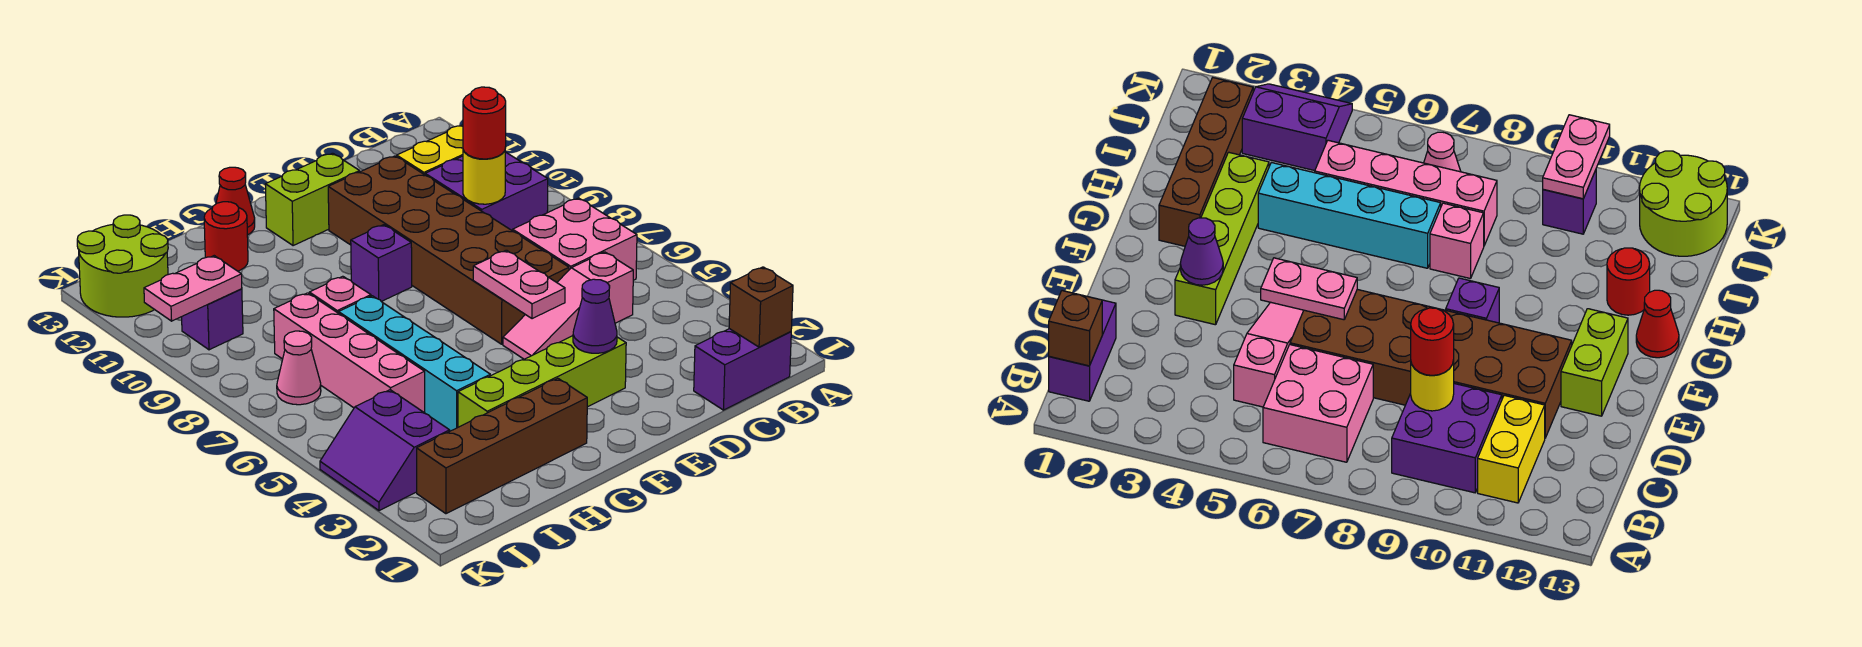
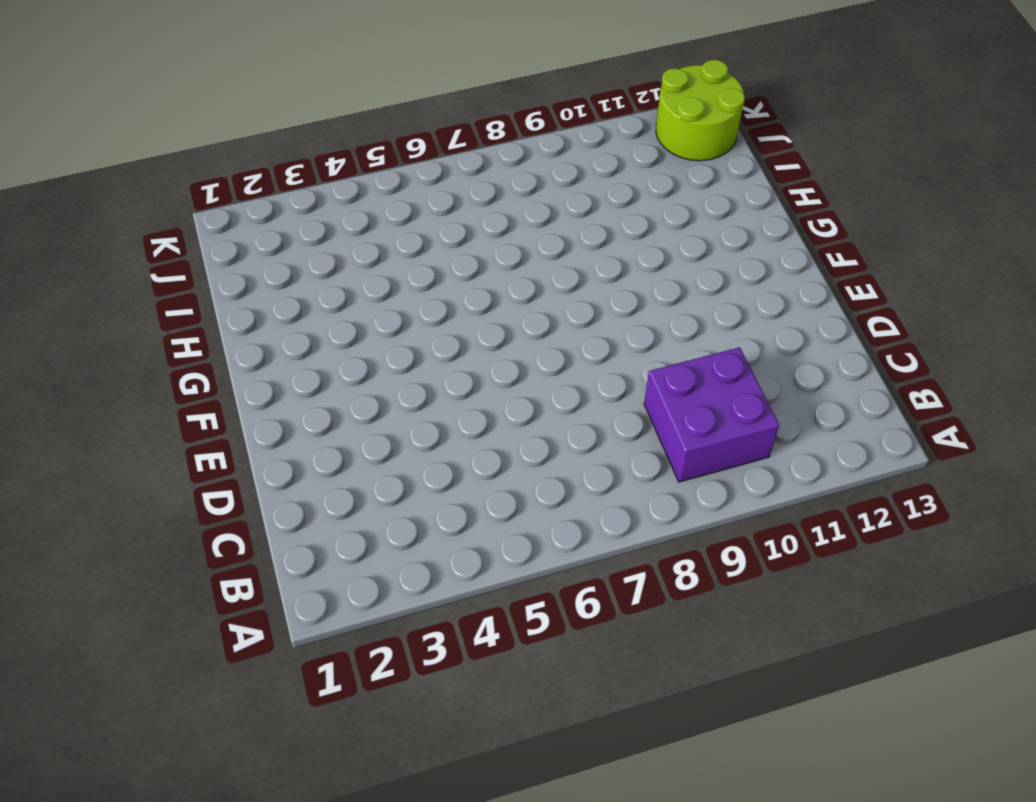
none -> purple brick B1:C1 level 1
none -> pink brick B6:C7 level 1
none -> yellow brick B11:C11 level 1

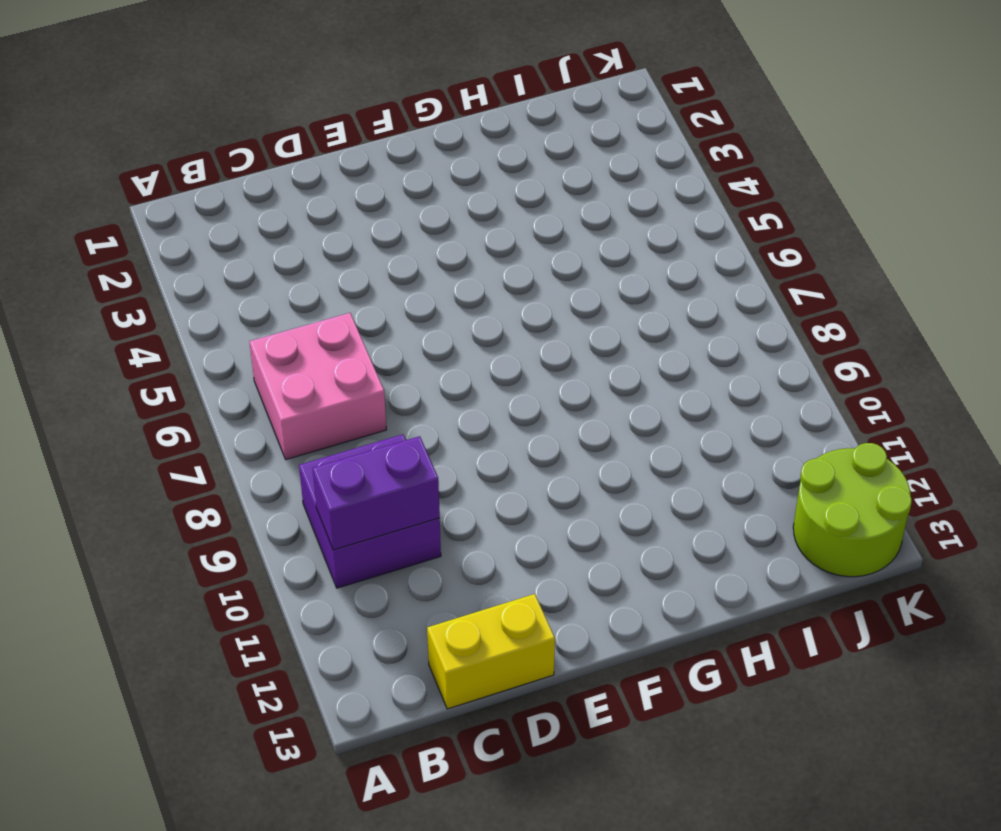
purple brick B10:C10 level 2 -> purple brick B1:C1 level 1
yellow brick C13:D13 level 1 -> yellow brick B11:C11 level 1
none -> pink slope C5:E5 level 1 top C
none -> brown brick D6:E11 level 1
none -> lime brick E3:H3 level 1

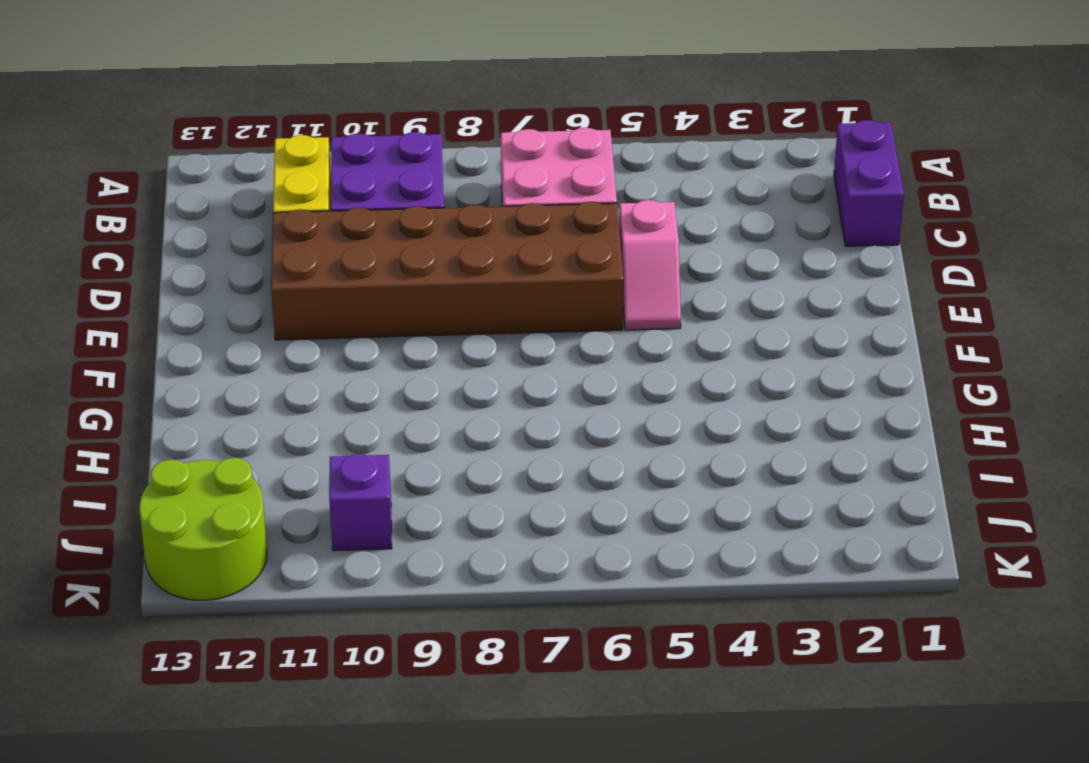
pink slope D5:E5 level 1 top D -> pink slope C5:E5 level 1 top C
none -> lime brick E3:H3 level 1
none -> lime brick E12:F12 level 1
none -> purple brick F9 level 1

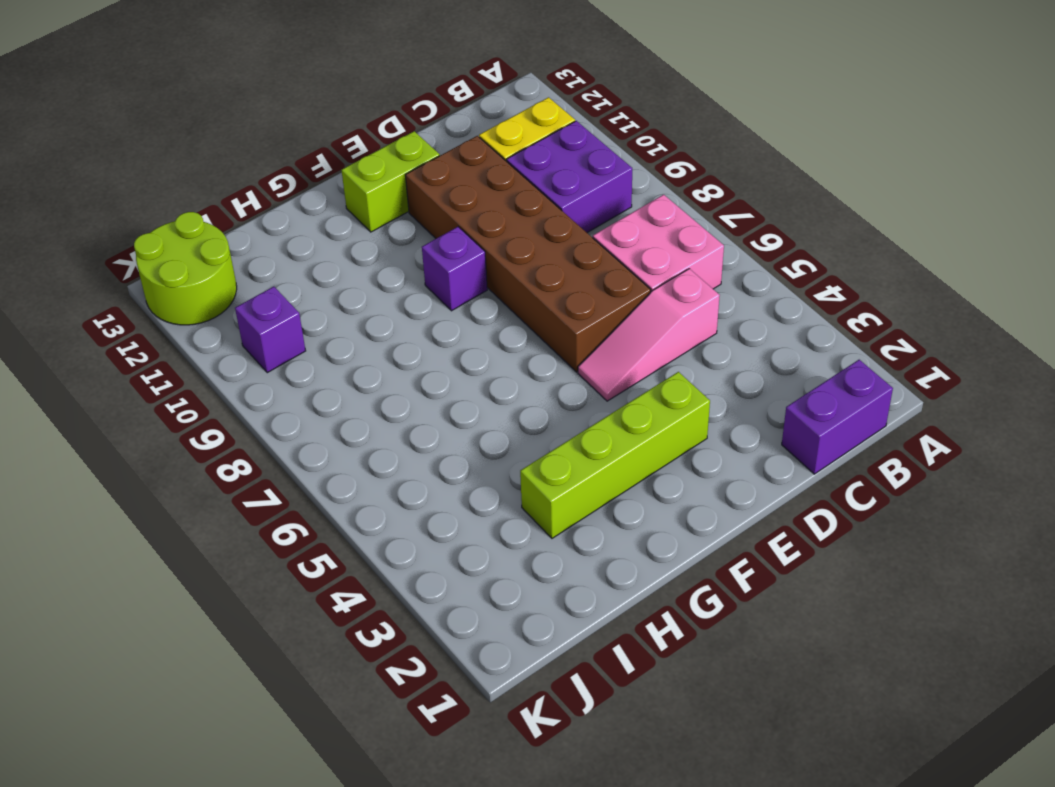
none -> brown brick G2:J2 level 1
none -> red cone G13 level 1
none -> cyan brick H4:H7 level 1

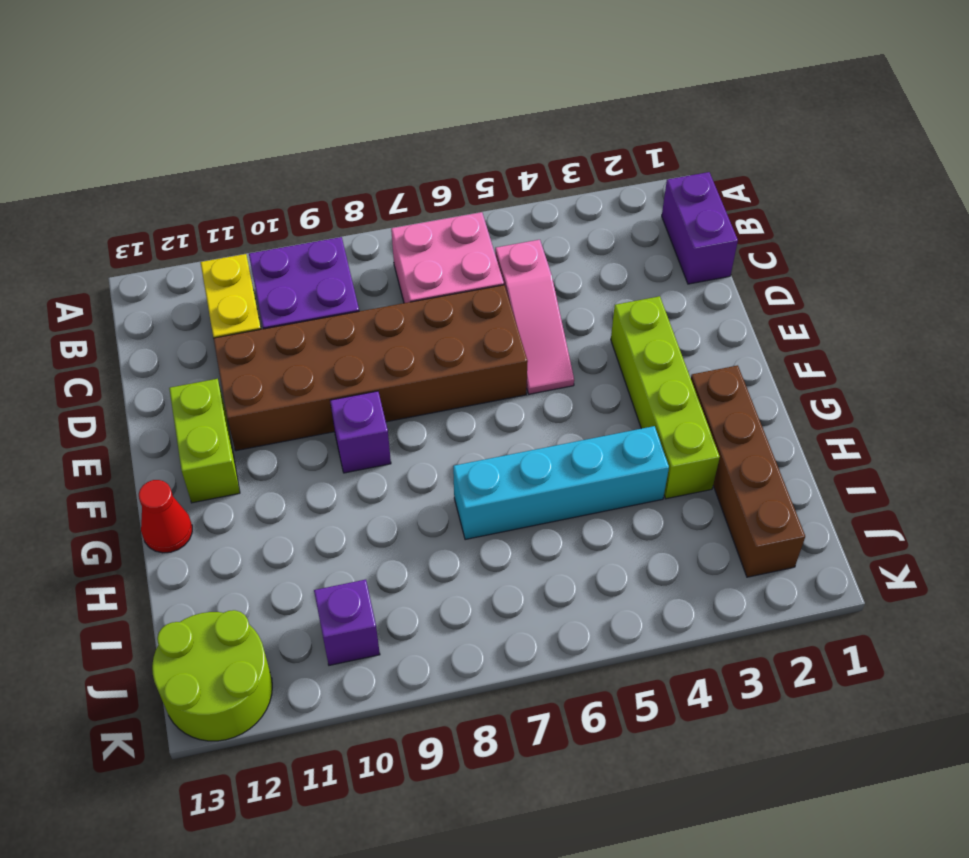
none -> pink brick H8 level 1
none -> red round brick H12 level 1
none -> pink brick I5:I8 level 1

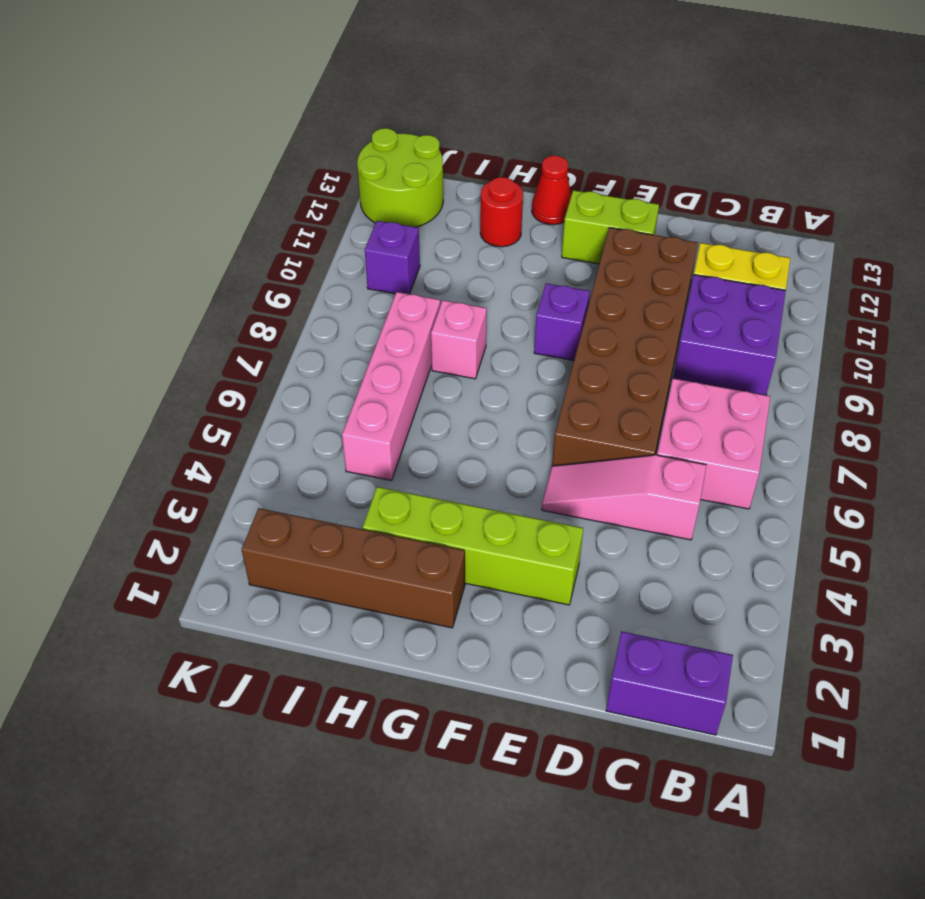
none -> cyan brick H4:H7 level 1
none -> purple slope J3:K4 level 1 top J
none -> pink cone J7 level 1

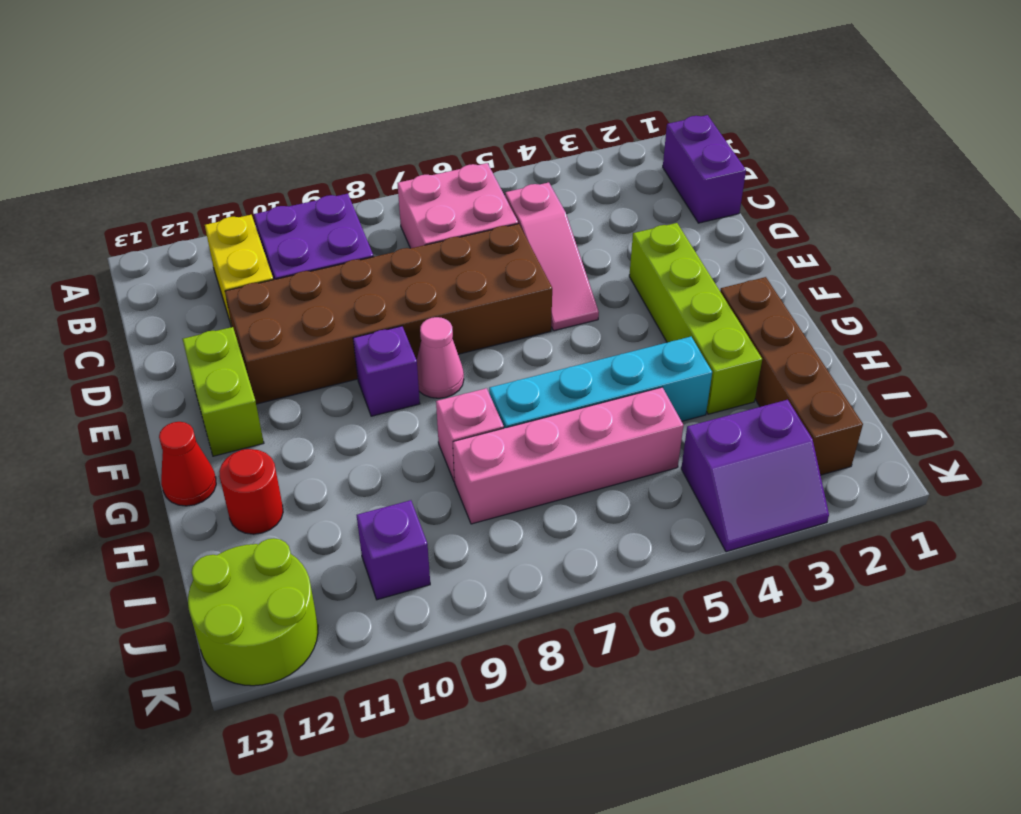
pink cone F8 level 1 -> pink cone J7 level 1
none -> brown brick B1 level 2
none -> yellow round brick C9 level 2
none -> purple cone E3 level 2

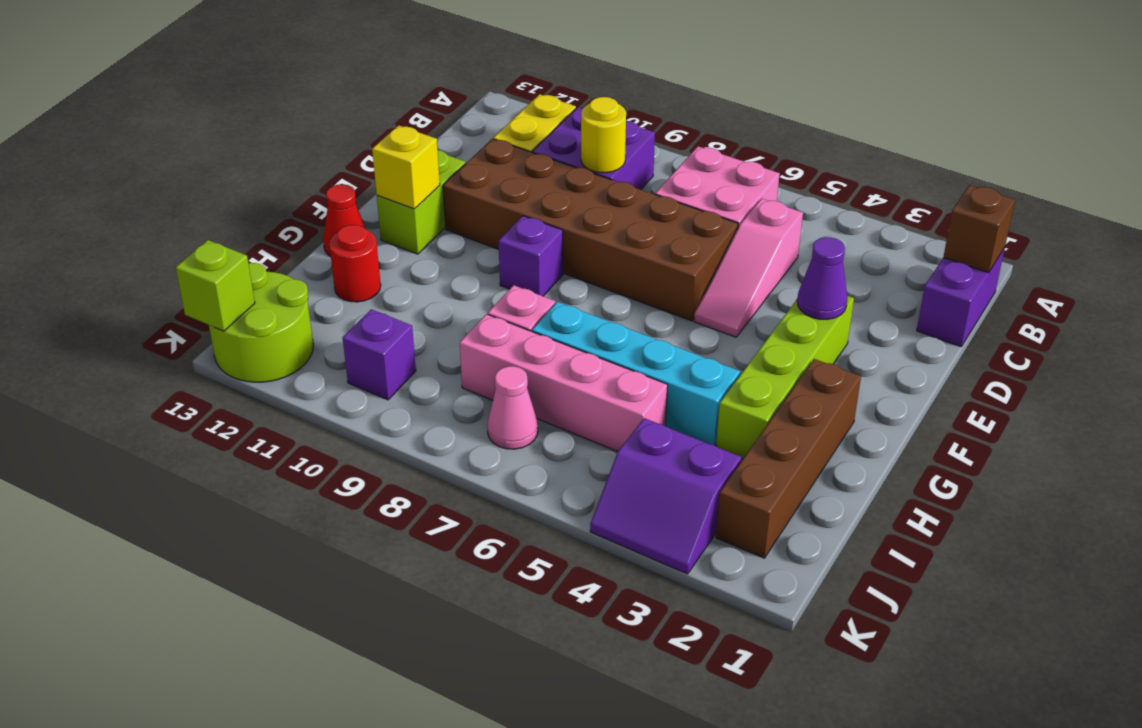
yellow brick F12 level 2 -> none
lime brick K13 level 2 -> none
none -> pink plate E5:E6 level 2
none -> pink plate J10:K10 level 2
none -> red round brick C9 level 3

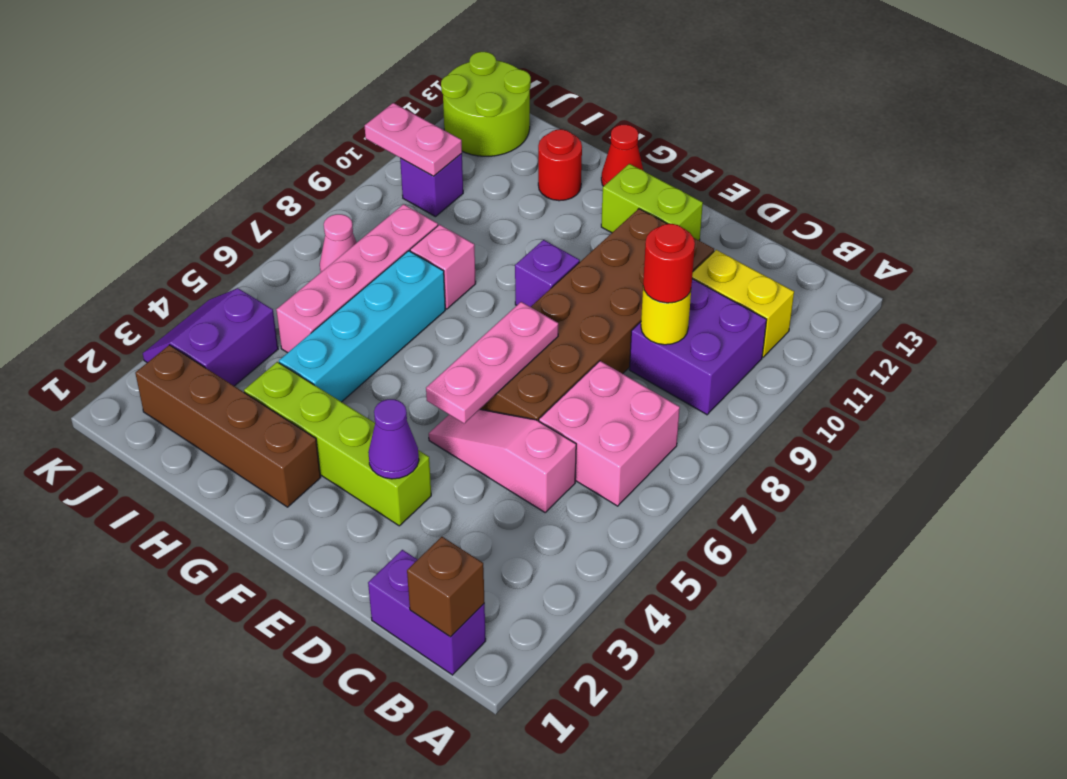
pink plate E5:E7 level 2 -> pink plate E5:E6 level 2

